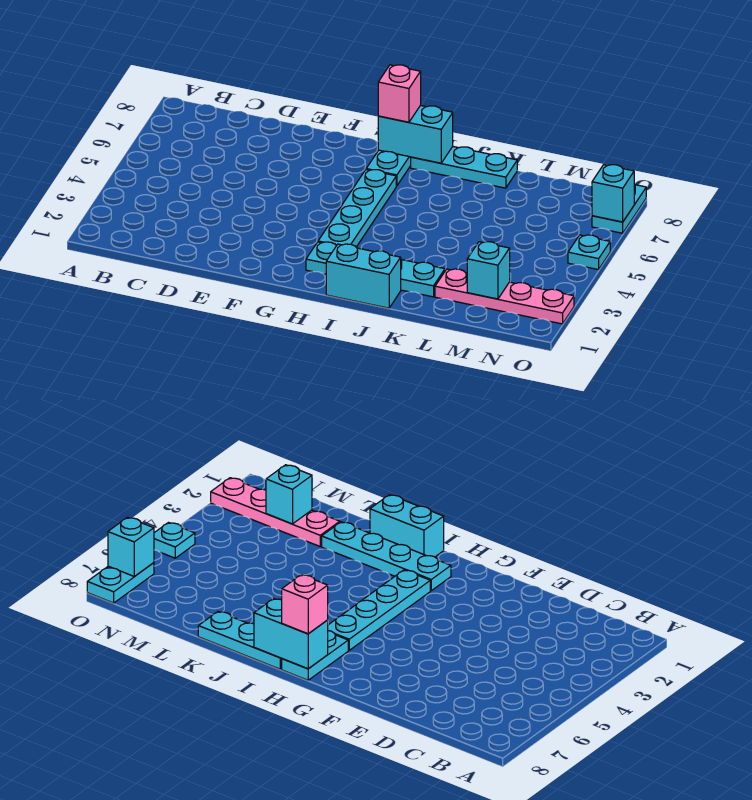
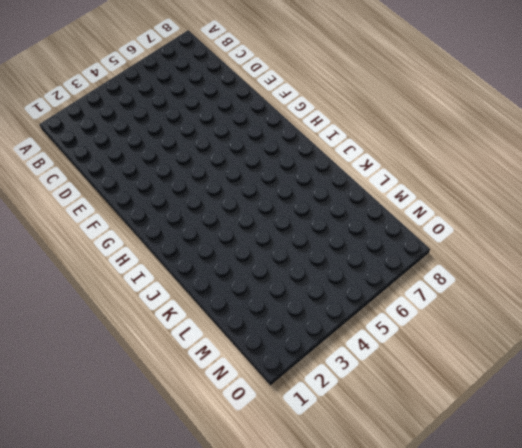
none -> cyan plate H2:K2 level 1
none -> cyan plate H3:H6 level 1
none -> cyan plate H7:H8 level 1

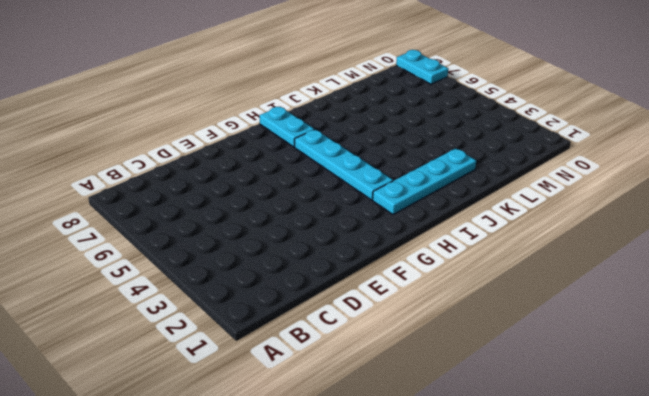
none -> cyan brick I1:J1 level 1
none -> cyan plate I8:K8 level 1
none -> pink plate L2:O2 level 1

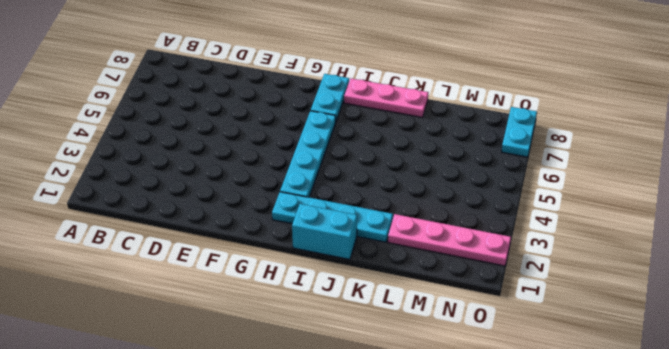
pink plate I8:K8 level 1 -> cyan plate I8:K8 level 1
none -> cyan plate O5 level 1
none -> cyan brick H8:I8 level 2
none -> cyan brick M2 level 2

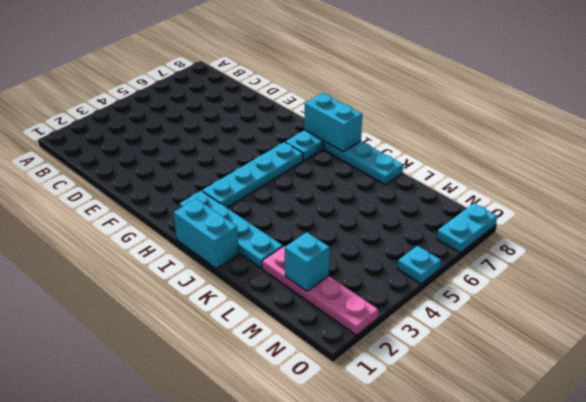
none -> cyan brick O7 level 2
none -> pink brick H8 level 3

